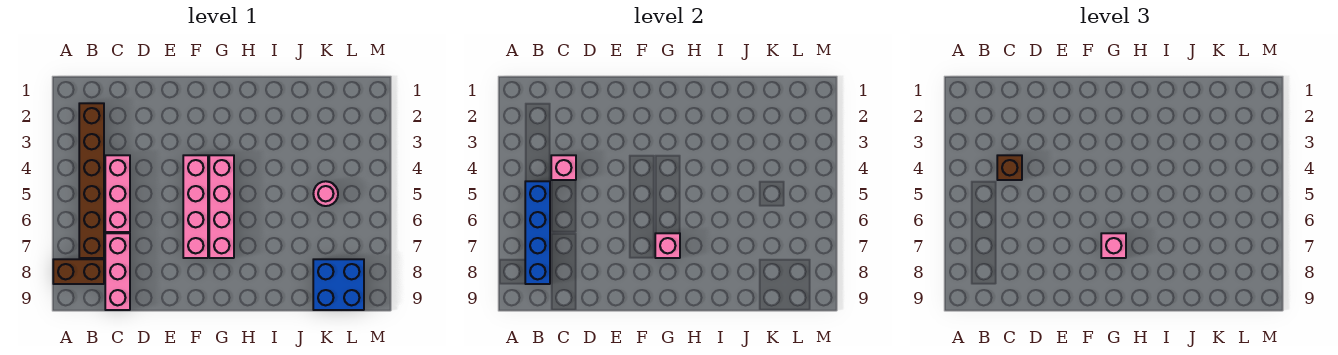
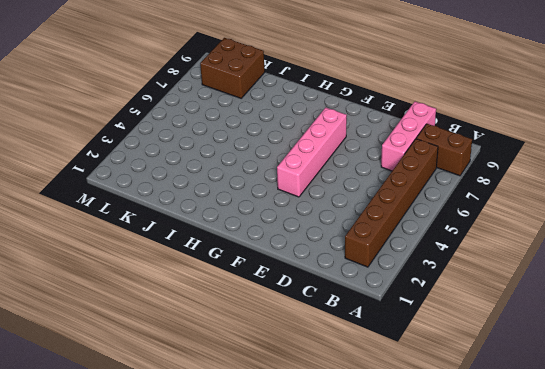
brown brick K8:L9 level 1 -> blue brick K8:L9 level 1
none -> pink brick C4:C6 level 1
none -> pink brick G4:G7 level 1
none -> pink round brick K5 level 1

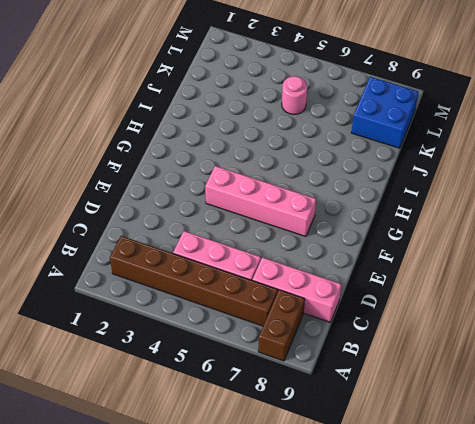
none -> pink brick G4:G7 level 1
none -> blue brick B5:B8 level 2
none -> pink brick C4 level 2

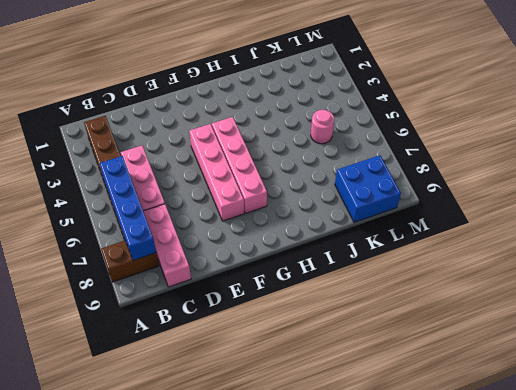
none -> pink brick C4 level 2
none -> pink brick G7 level 2
none -> brown brick C4 level 3

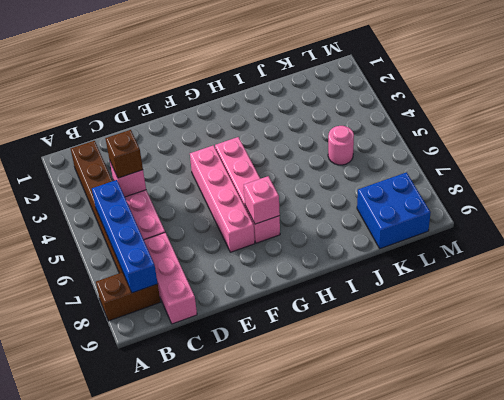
none -> pink brick G7 level 3

